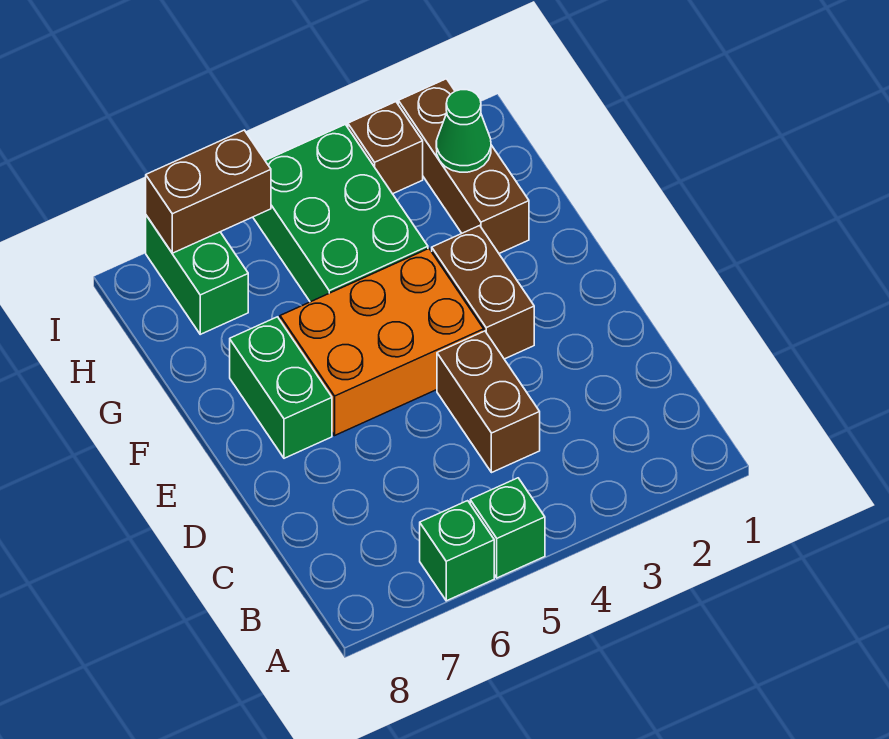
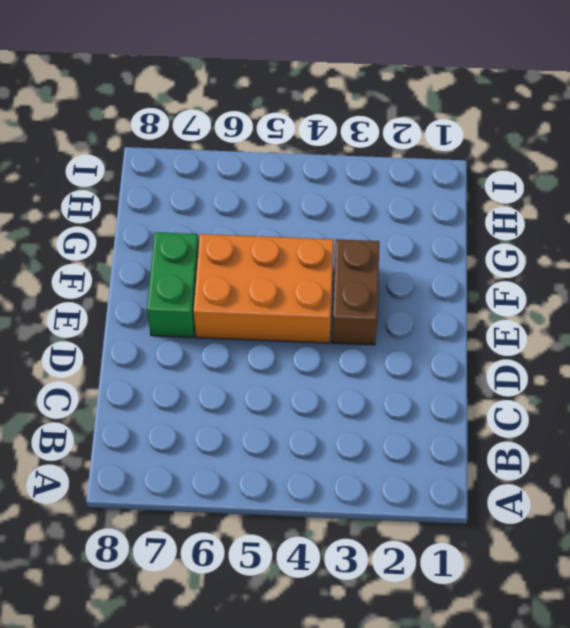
none -> green brick A5 level 1
none -> green brick A6 level 1
none -> brown brick C4:D4 level 1

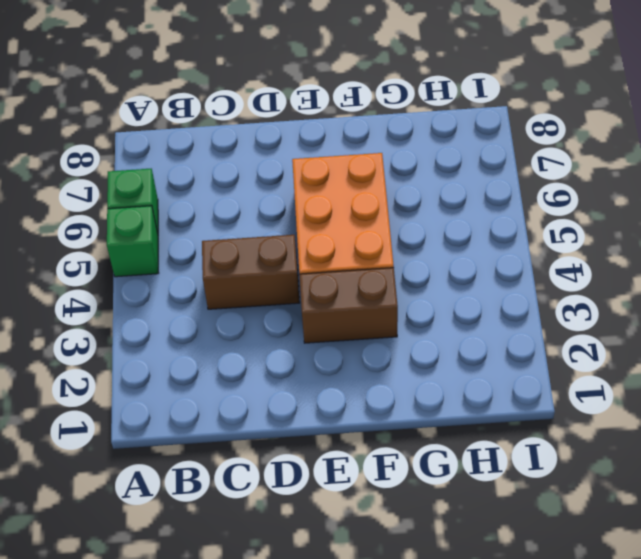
none -> green brick E7:F7 level 1
none -> brown brick G2:I2 level 1
none -> green brick G4:I5 level 1

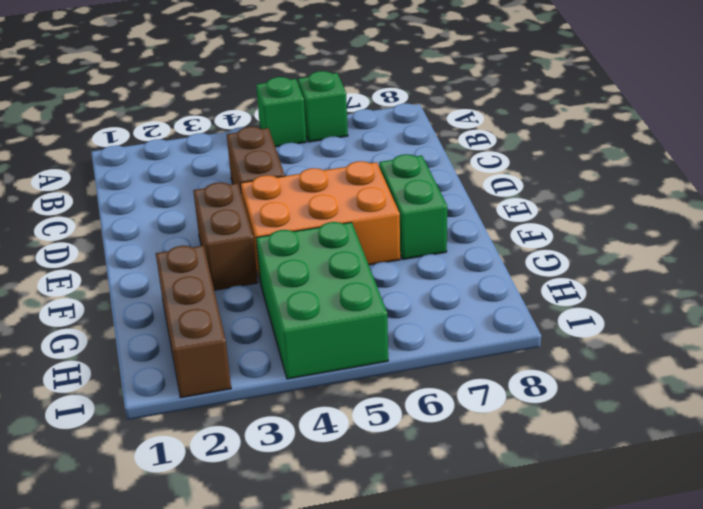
none -> green brick H7:I7 level 1
none -> brown brick I3 level 1
none -> green cone H2 level 2

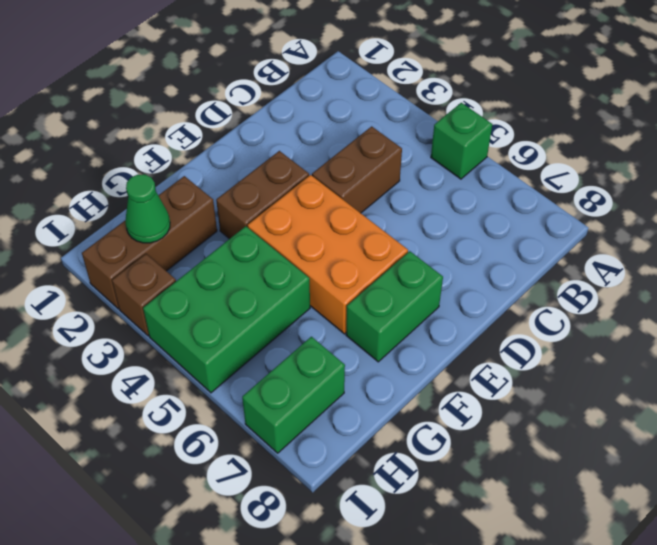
none -> green brick A6 level 1
none -> brown brick I6:I7 level 2

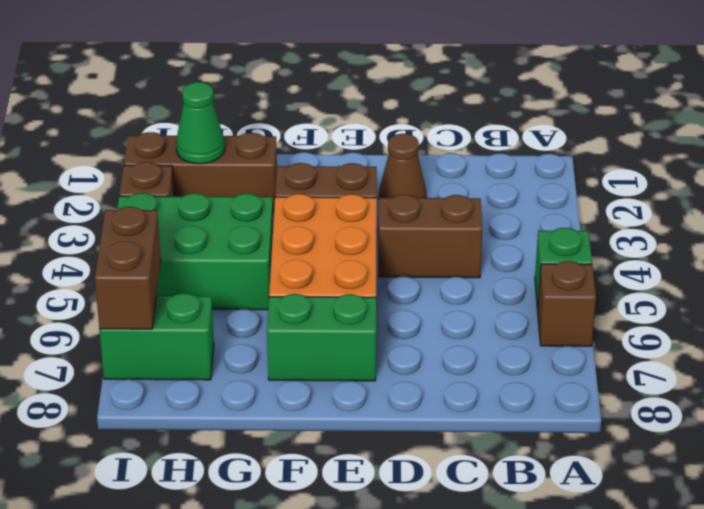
brown brick A6 level 1 -> green brick A6 level 1
brown cone D2 level 1 -> none

